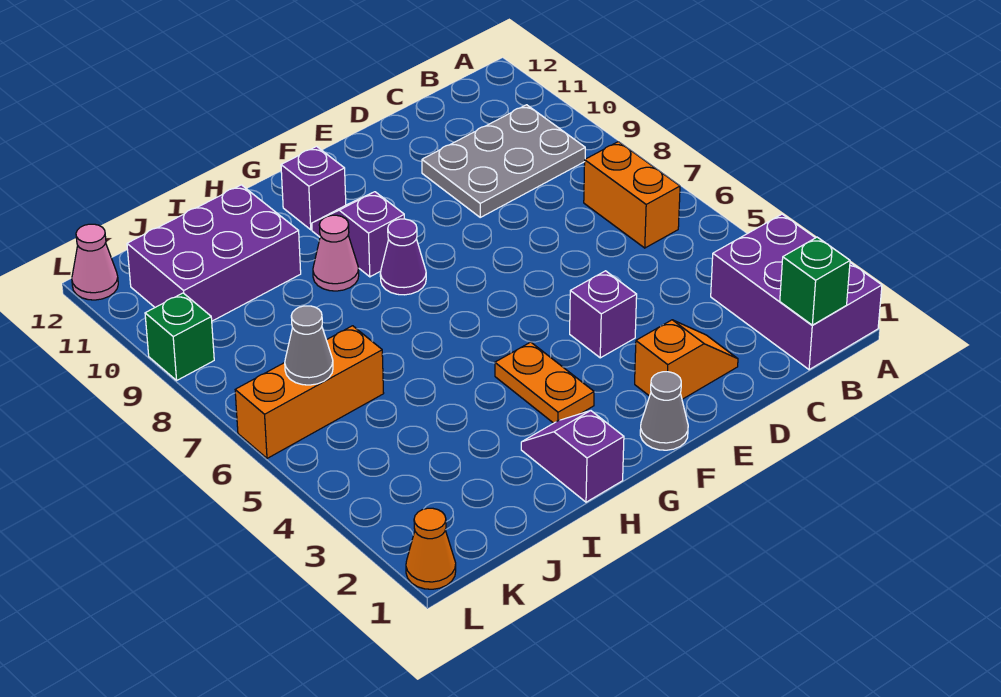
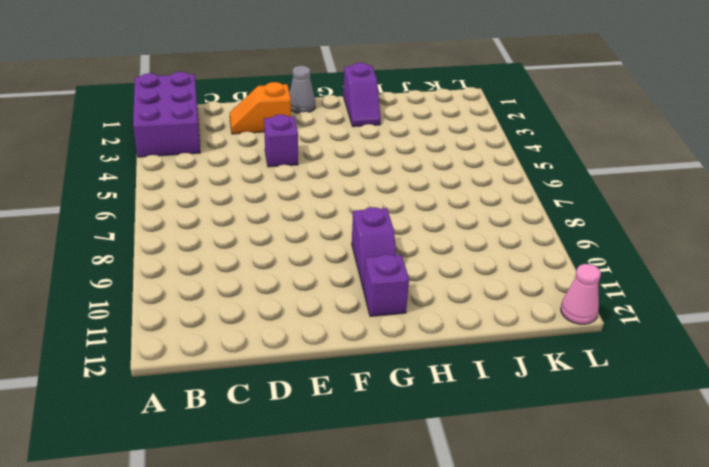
none -> orange brick B6:B7 level 1
none -> grey plate B9:D10 level 1
none -> orange plate G3:G4 level 1

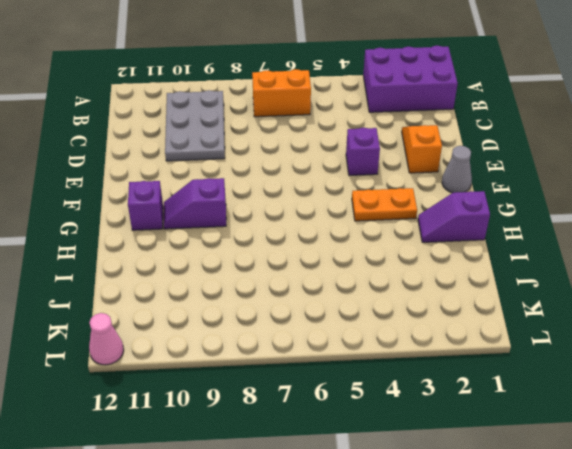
none -> purple cone G8 level 1
none -> pink cone H9 level 1
none -> purple brick I10:K11 level 1

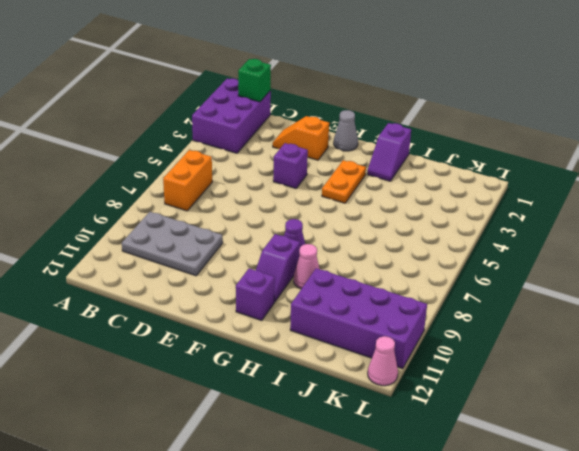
purple brick I10:L11 level 1 -> purple brick I10:K11 level 1
none -> orange brick J6:L6 level 1
none -> orange cone L1 level 1
none -> green brick L9 level 1

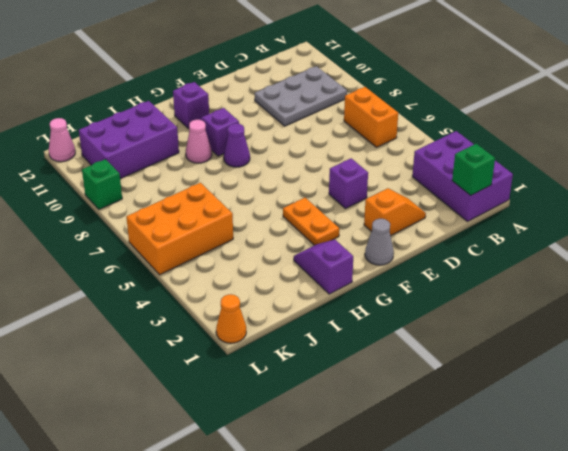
orange brick J5:L6 level 1 -> orange brick J6:L6 level 1
none -> grey cone K6 level 2

